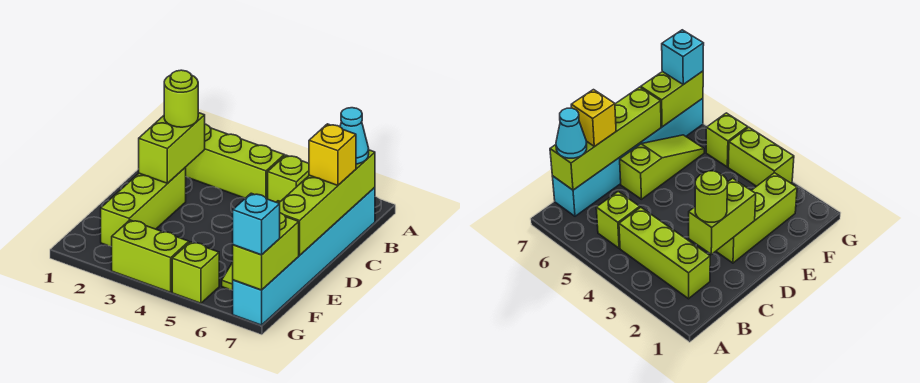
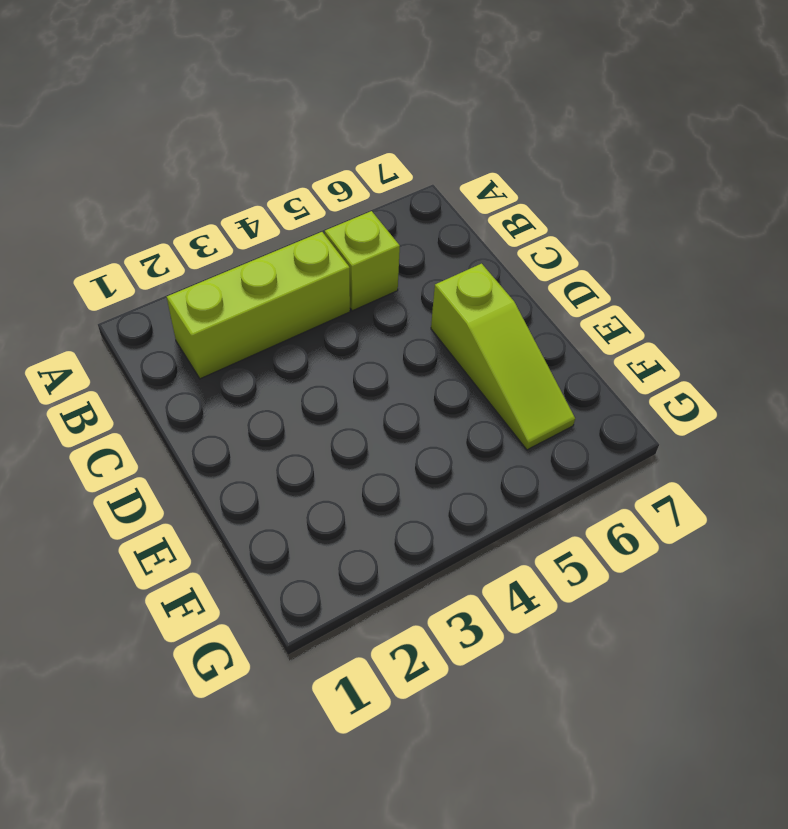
none -> cyan brick B7:G7 level 1
none -> lime brick D2:F2 level 1
none -> lime brick G3:G4 level 1

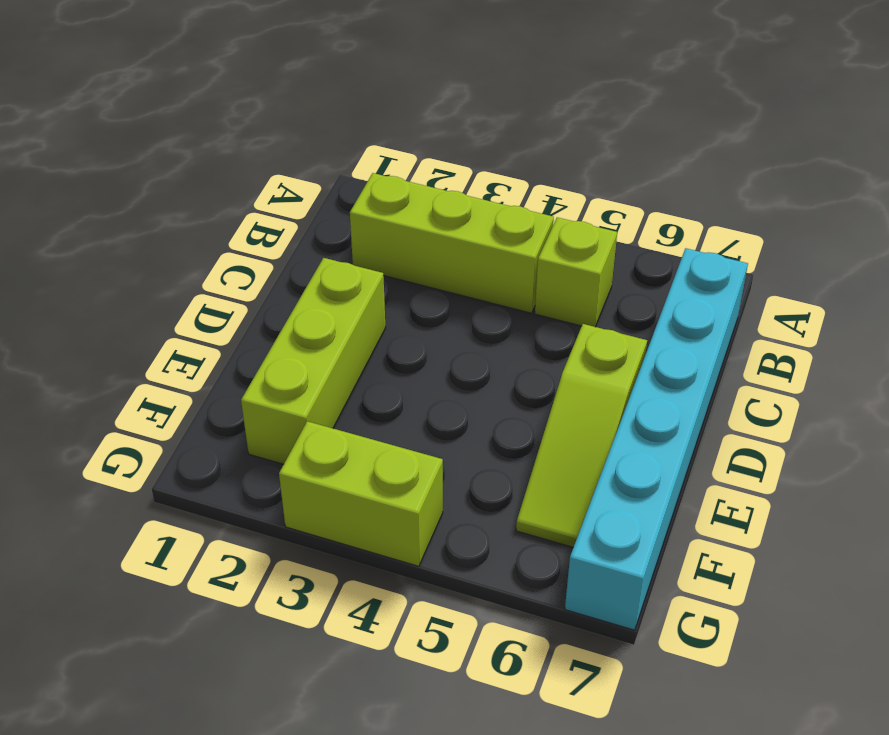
none -> lime brick G5 level 1
none -> lime brick B7:E7 level 2
none -> lime brick C2:D2 level 2

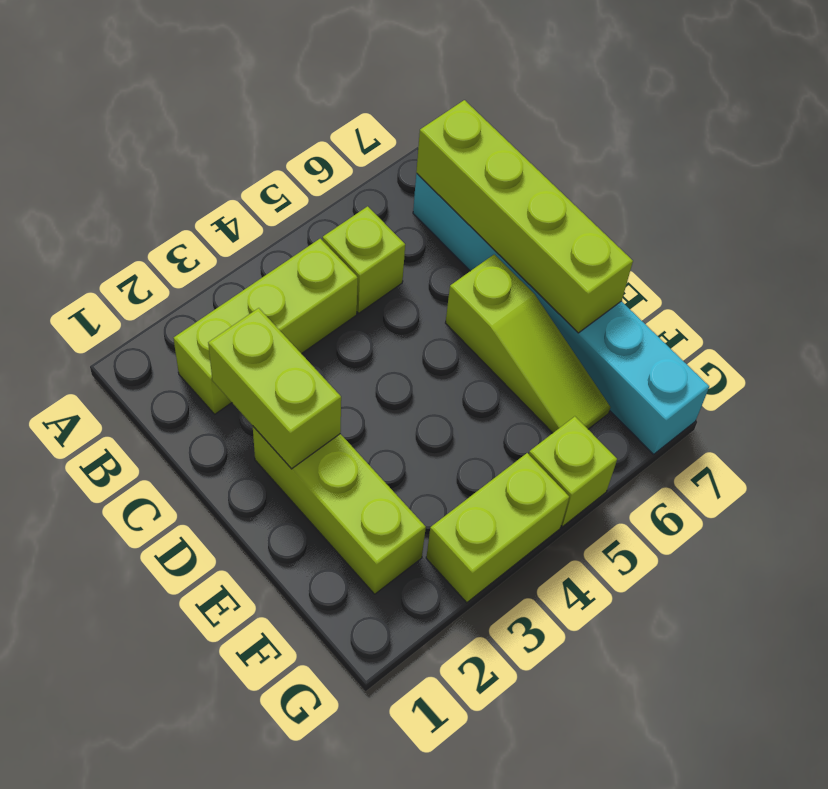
none -> lime brick F7:G7 level 2
none -> cyan cone B7 level 3
none -> lime round brick C2 level 3

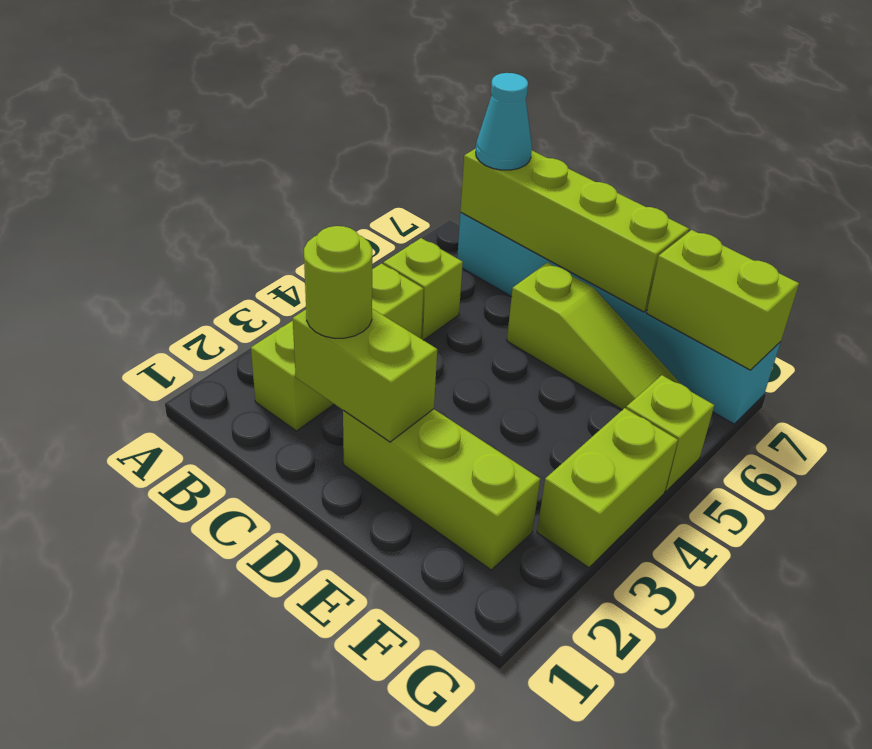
none -> yellow brick C7 level 3
none -> cyan brick G7 level 3

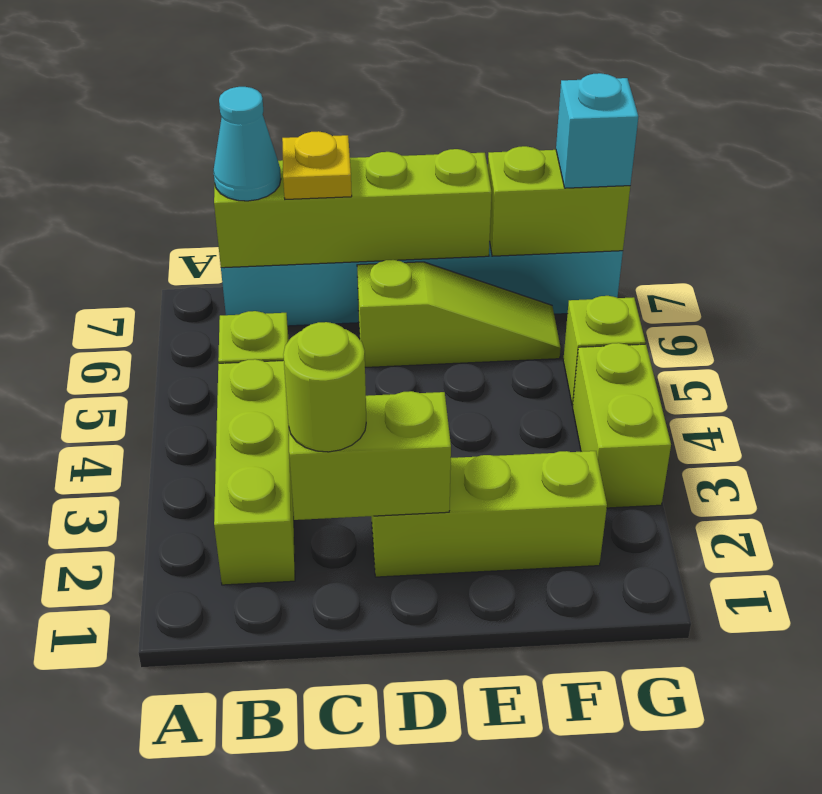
yellow plate C7 level 3 -> yellow brick C7 level 3

